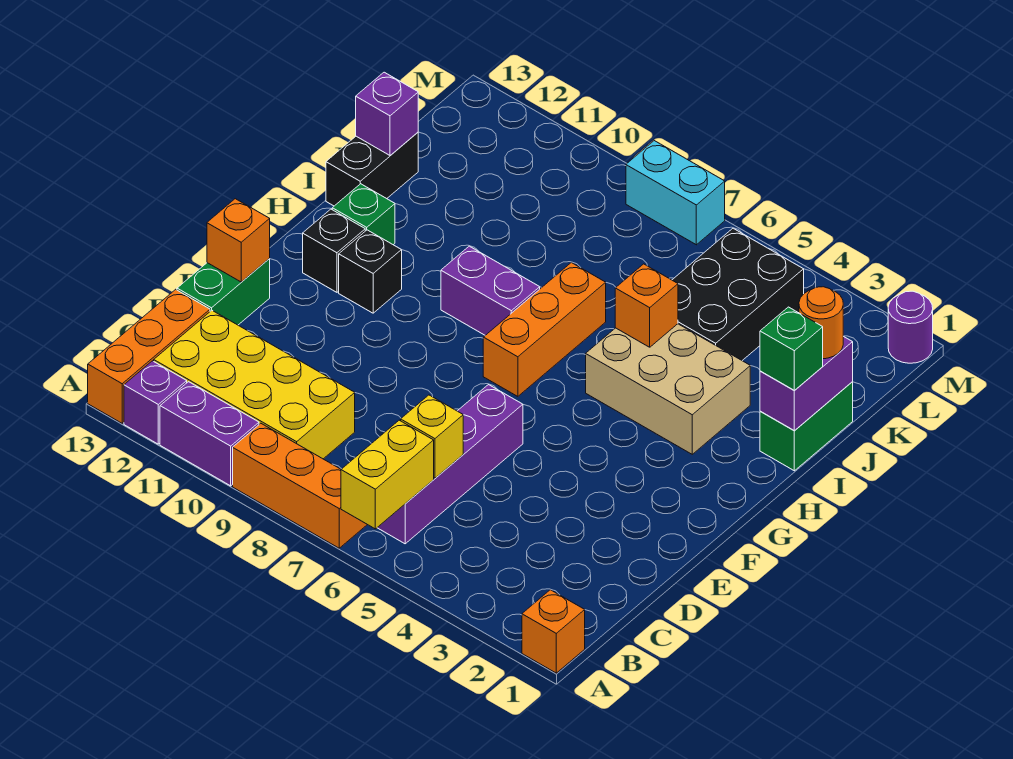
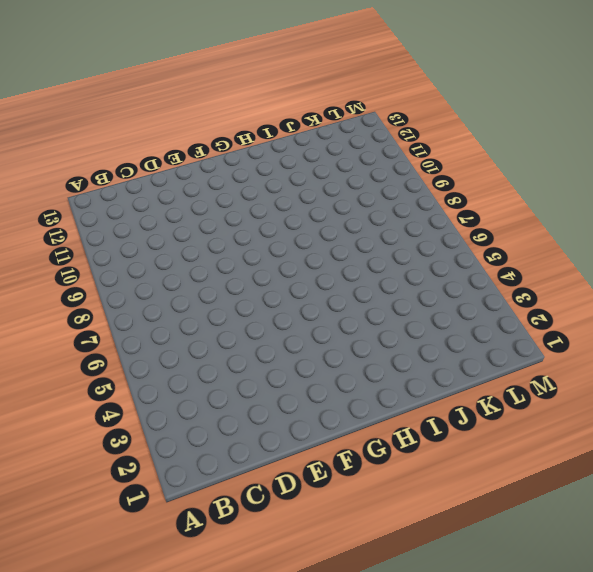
none -> orange brick A1 level 1
none -> orange brick A7:A9 level 1
none -> purple brick A10:A11 level 1

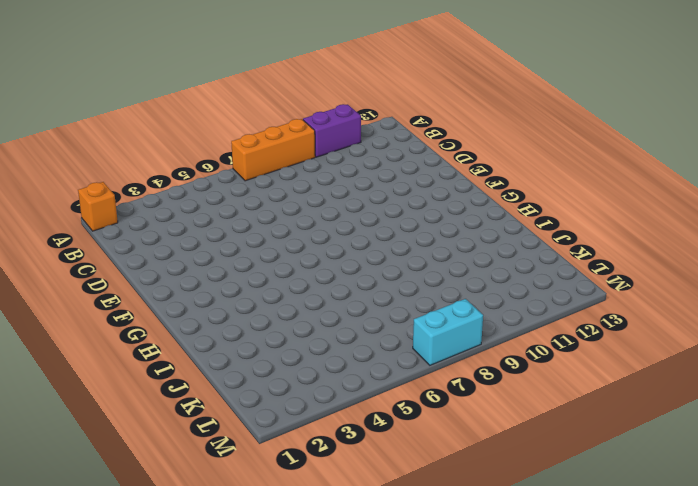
none -> purple brick A12 level 1
none -> orange brick A13:C13 level 1
none -> purple brick B6:E6 level 1

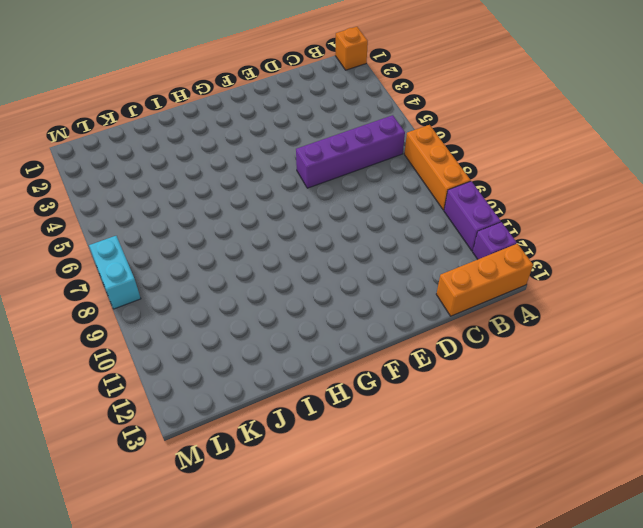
none -> yellow brick B9:C12 level 1
none -> green brick D13:E13 level 1
none -> orange brick G7:I7 level 1

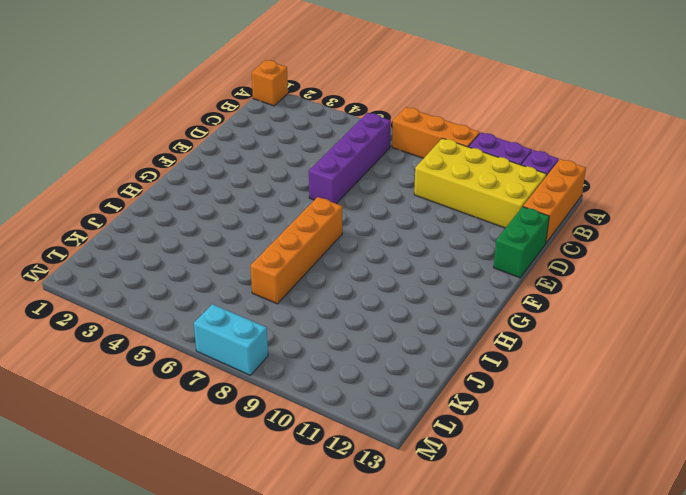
orange brick G7:J7 level 1 -> orange brick G7:I7 level 1
none -> black brick G11 level 1
none -> black brick G12 level 1
none -> tan brick H3:I5 level 1

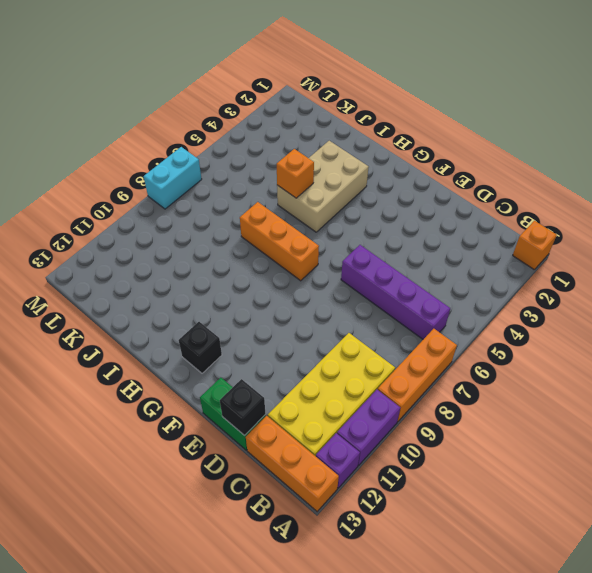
black brick D13 level 2 -> black brick G11 level 1
none -> purple brick H8:H9 level 1
none -> green brick H12 level 1
none -> green brick I1:J1 level 1

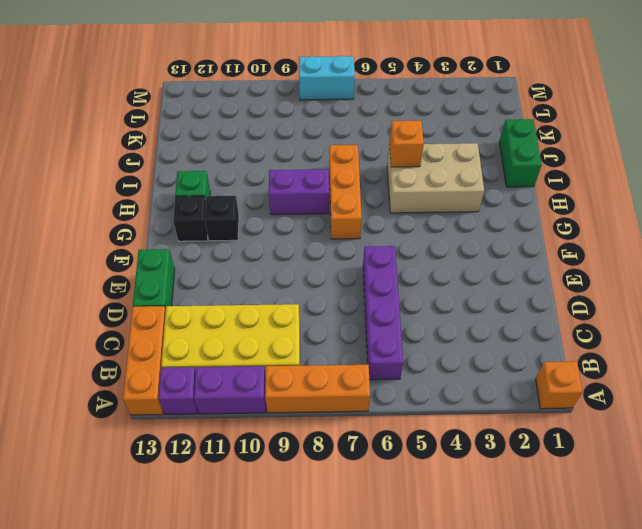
none -> black brick I13:J13 level 1
none -> black brick J4:L5 level 1
none -> purple round brick M1 level 1

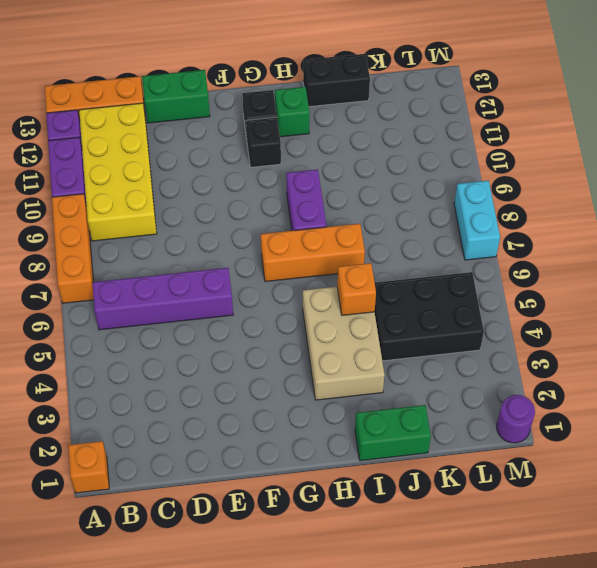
none -> yellow brick A6:B6 level 2
none -> yellow brick C6 level 2
none -> orange brick E13 level 2

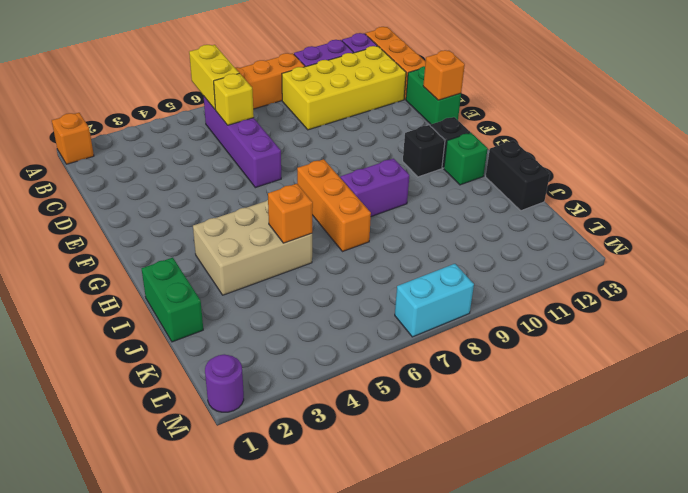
none -> black brick J4:L5 level 1
none -> purple brick I1:J1 level 2
none -> purple brick J13 level 2

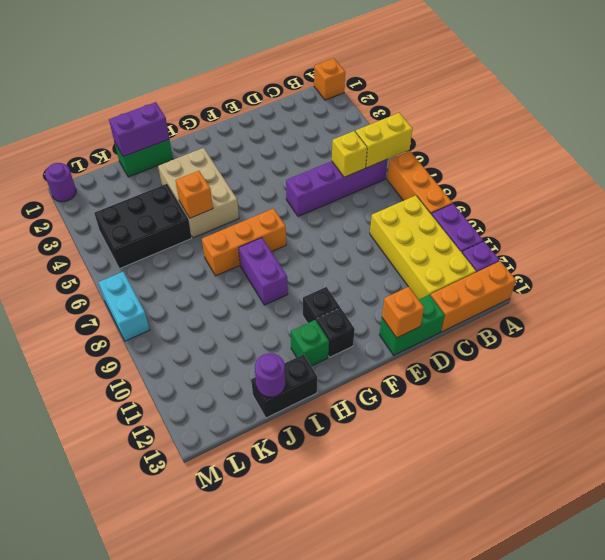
purple round brick J13 level 2 -> purple brick J13 level 2
none -> green brick I1 level 3
none -> orange round brick J1 level 3

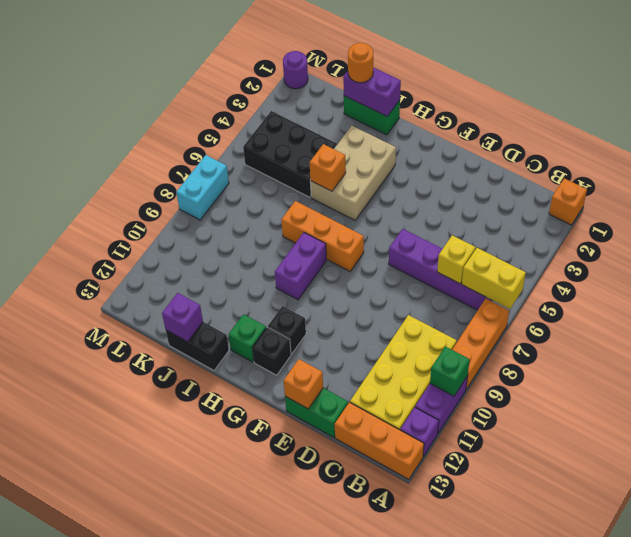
green brick A10 level 2 -> green brick I1 level 3

